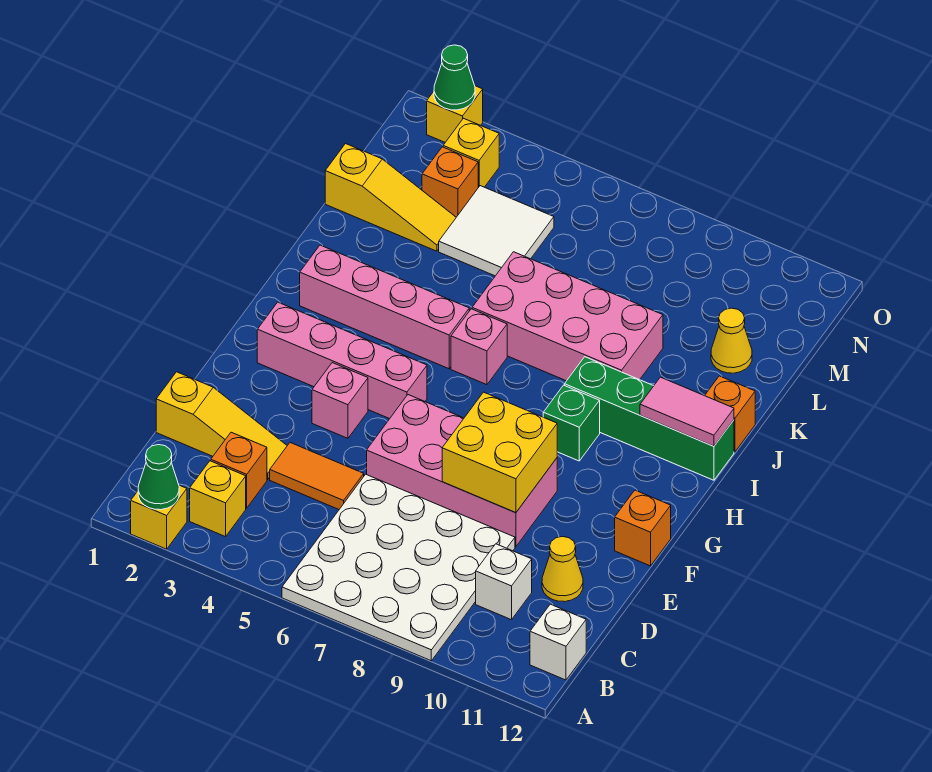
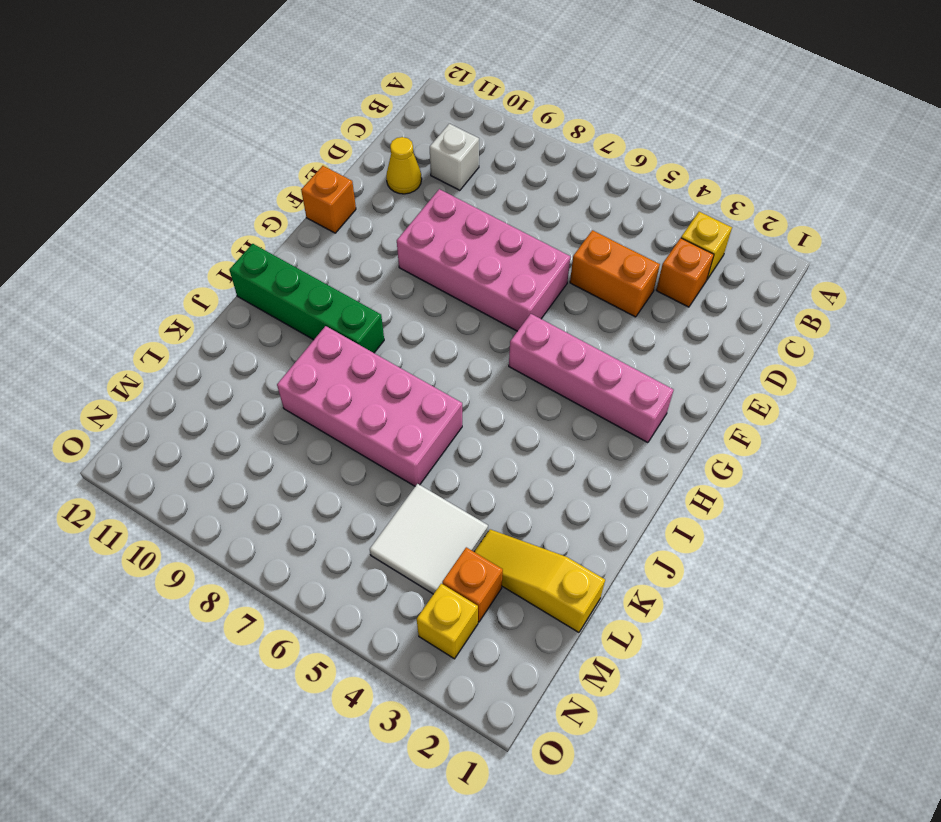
orange brick D4:D5 level 1 -> orange tile D4:D5 level 1
none -> yellow brick A2 level 1
none -> white plate A6:D9 level 1
none -> white brick B12 level 1

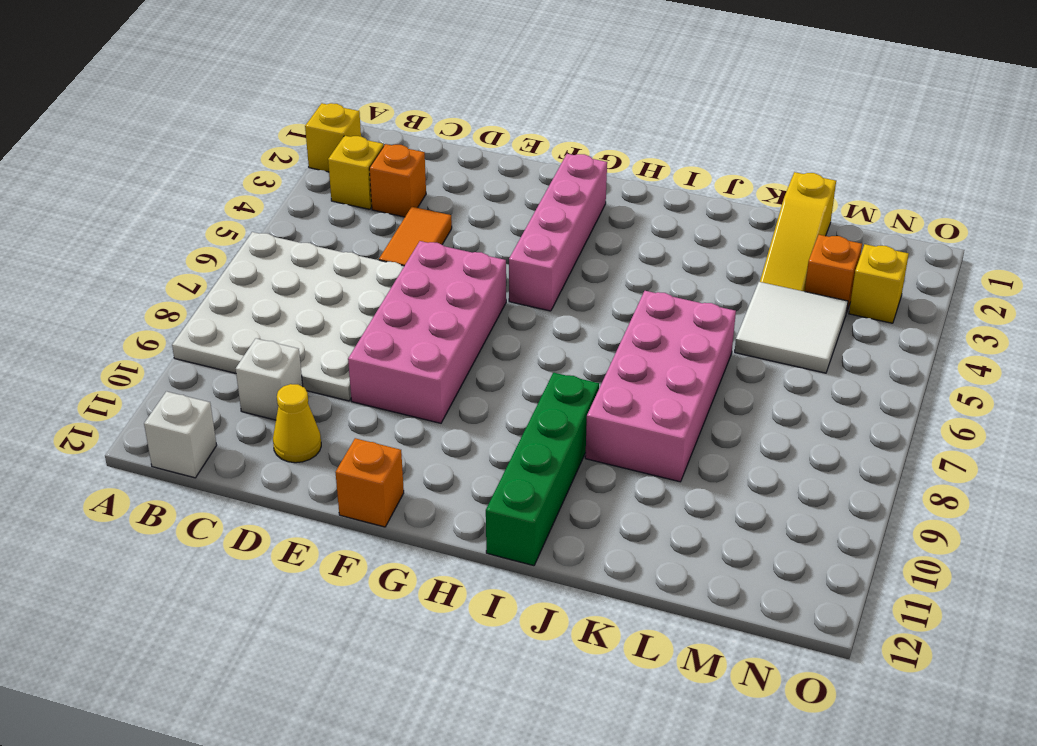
none -> yellow slope D1:D3 level 1 top 1
none -> pink brick F4 level 1
none -> green brick H9 level 1

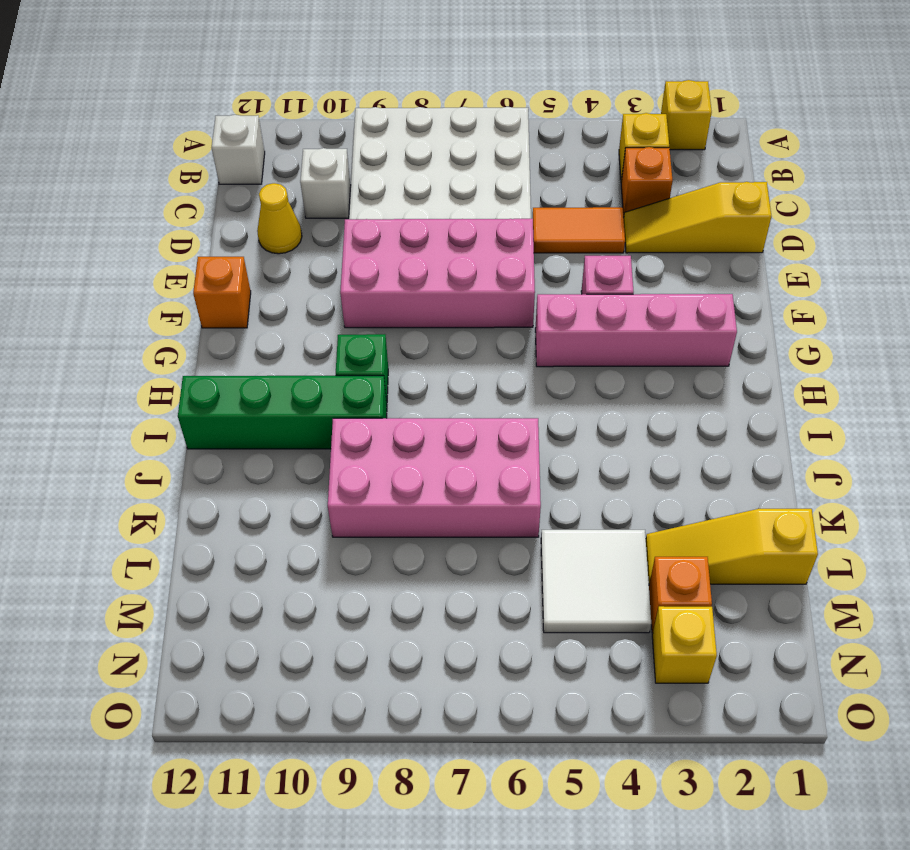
none -> pink brick I2:I5 level 1
none -> pink brick I6 level 1
none -> orange brick J12 level 1

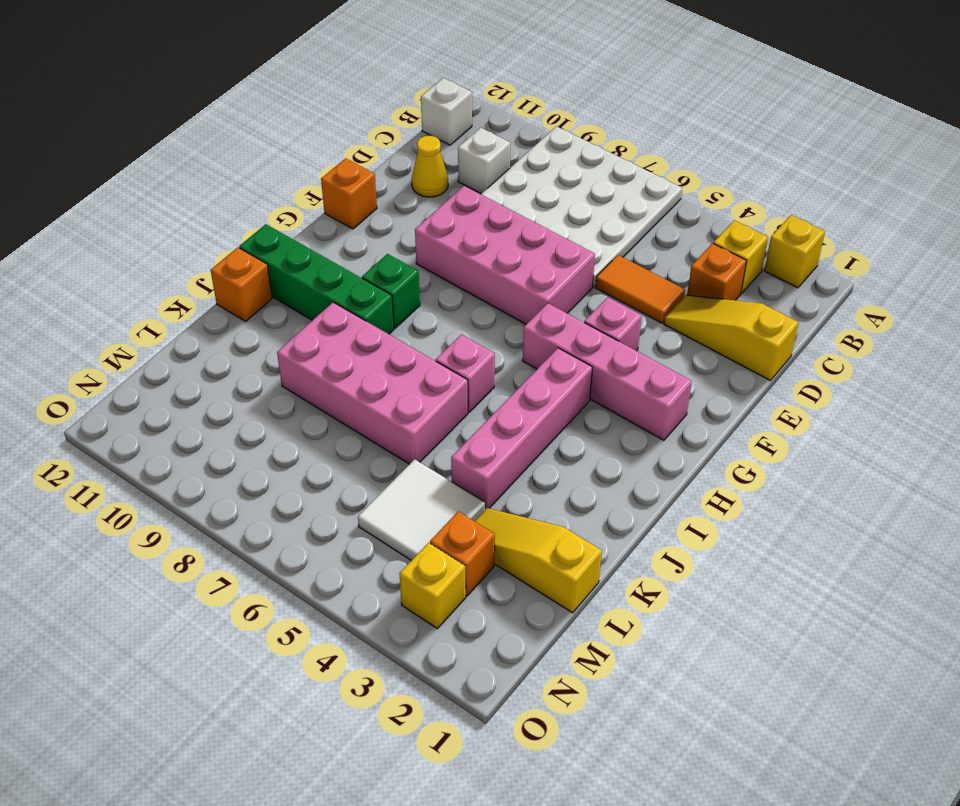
pink brick H4:K4 level 1 -> pink brick I2:I5 level 1
none -> yellow cone L11 level 1
none -> yellow brick O2 level 1
none -> green cone A2 level 2

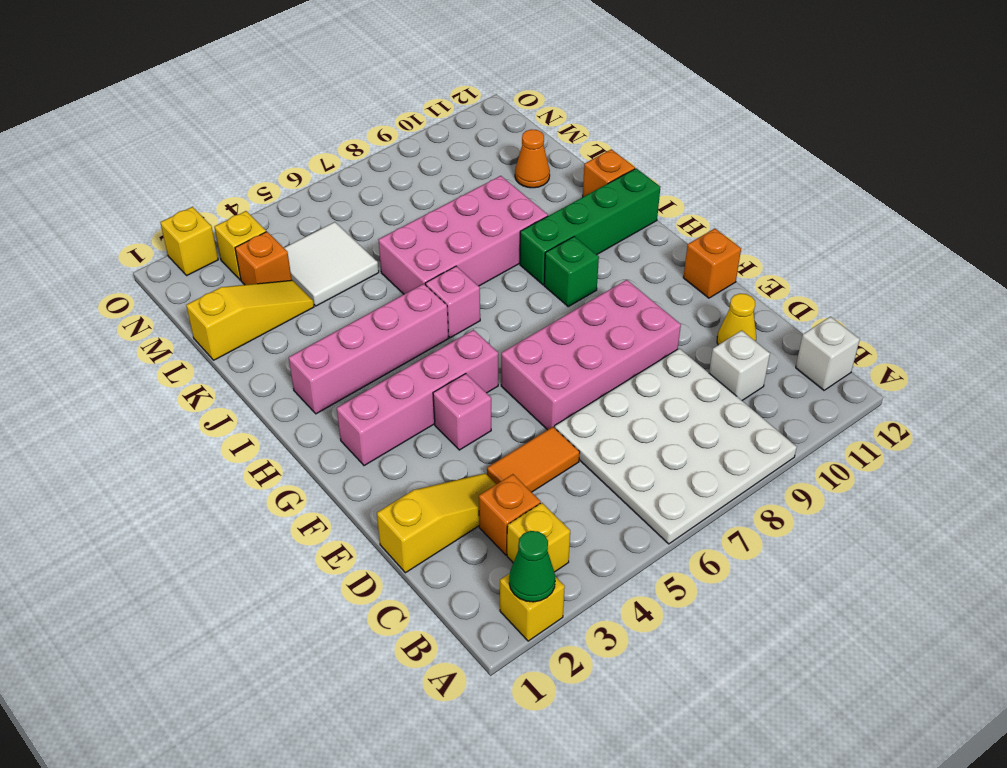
orange cone L11 level 1 -> yellow cone L11 level 1
none -> yellow brick E8:F9 level 2
none -> pink tile I11:I12 level 2
none -> green cone O2 level 2

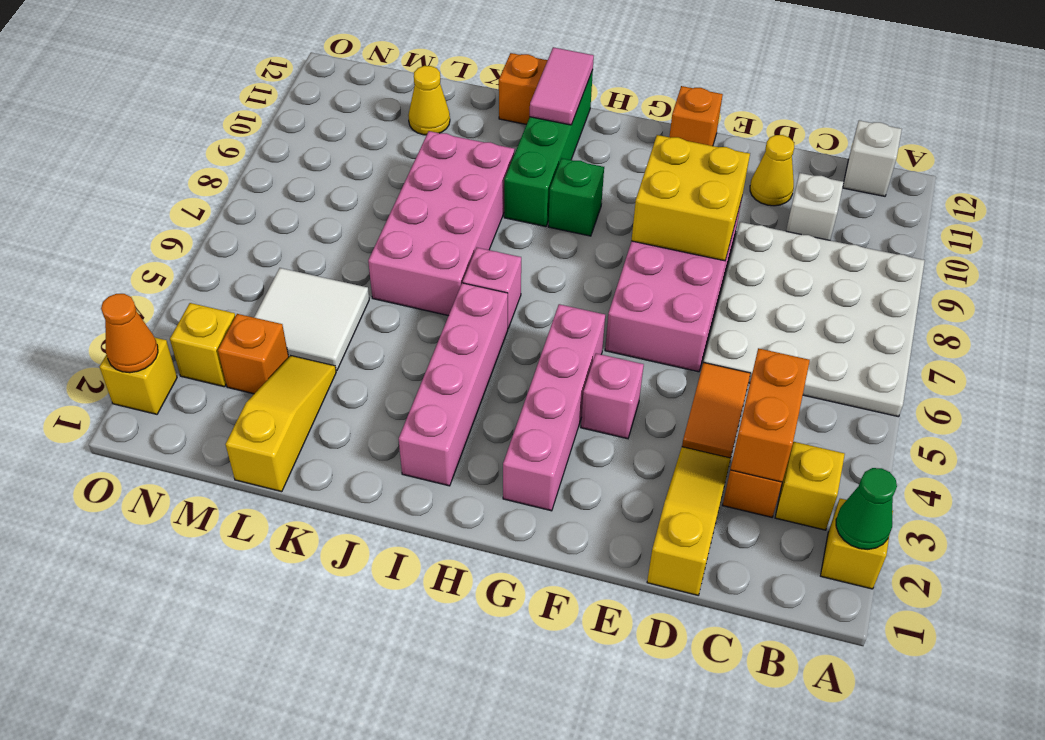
orange brick C3:C4 level 2 -> none
orange cone O2 level 2 -> green cone O2 level 2

